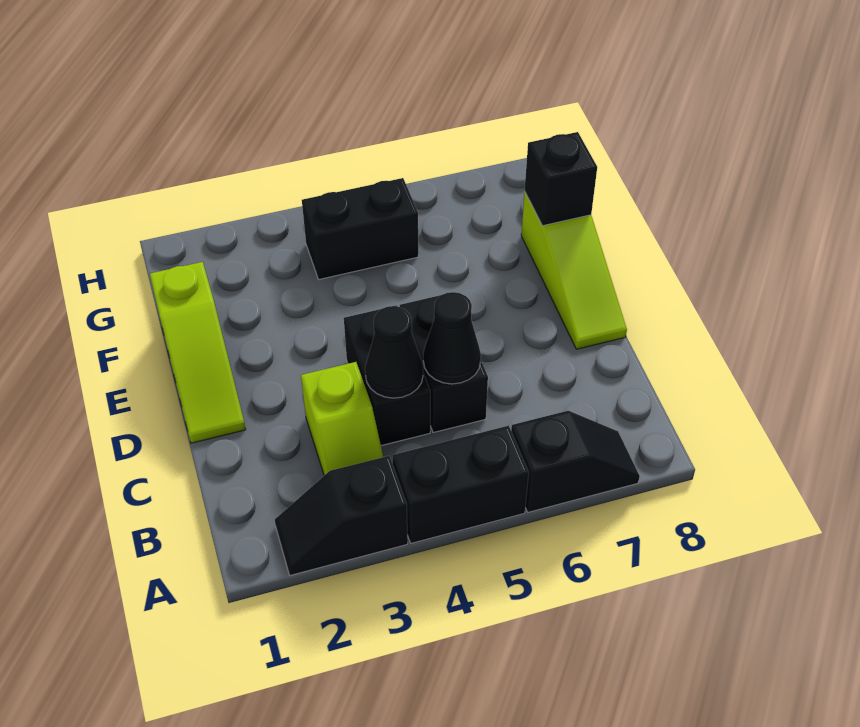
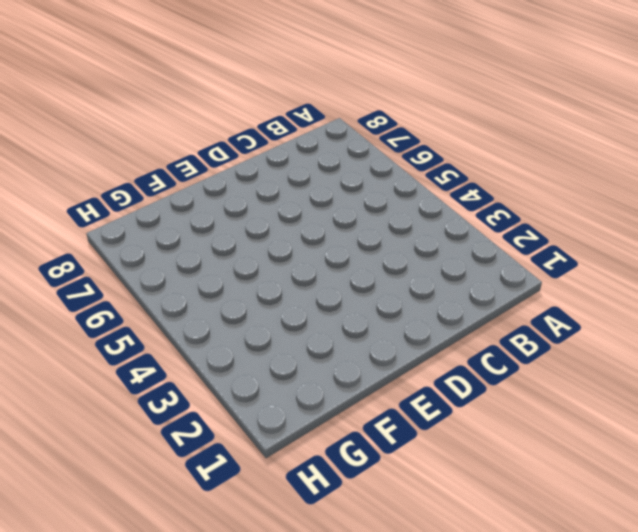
none -> black slope A2:A3 level 1 top 3
none -> black brick A4:A5 level 1
none -> black slope A6:A7 level 1 top 6

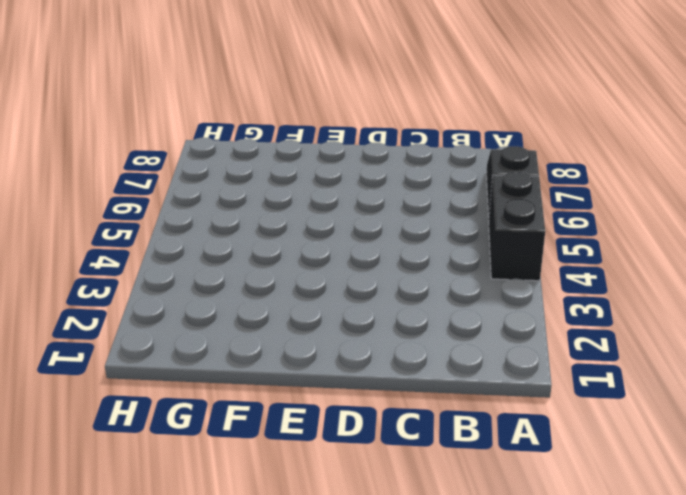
none -> black slope A2:A3 level 1 top 3
none -> lime slope B3:C3 level 1 top C
none -> black brick C4:D4 level 1

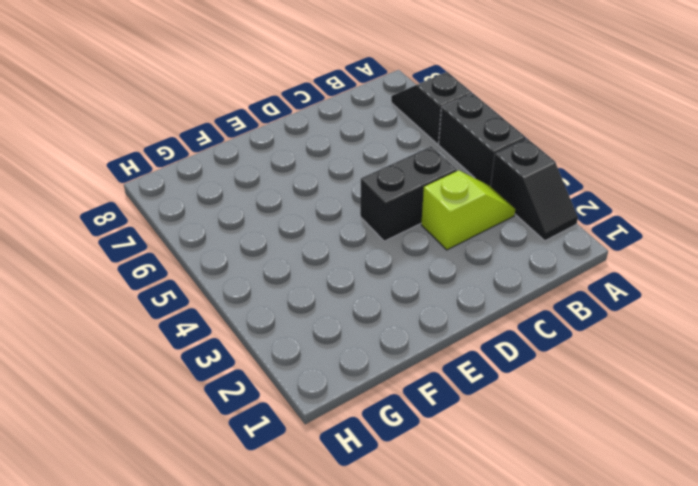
none -> black brick C5:D5 level 1
none -> lime slope D1:F1 level 1 top F
none -> lime slope D8:F8 level 1 top F

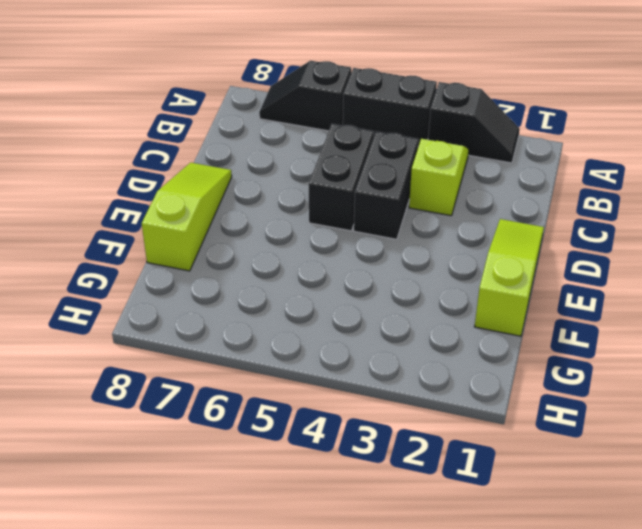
none -> black brick G4:G5 level 1
none -> black cone C4 level 2
none -> black cone C5 level 2

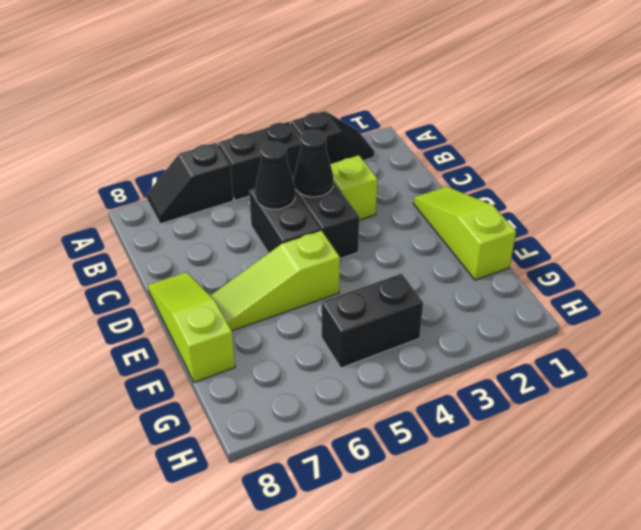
lime slope E5:E7 level 1 top 5 -> none
none -> black brick F8 level 2

